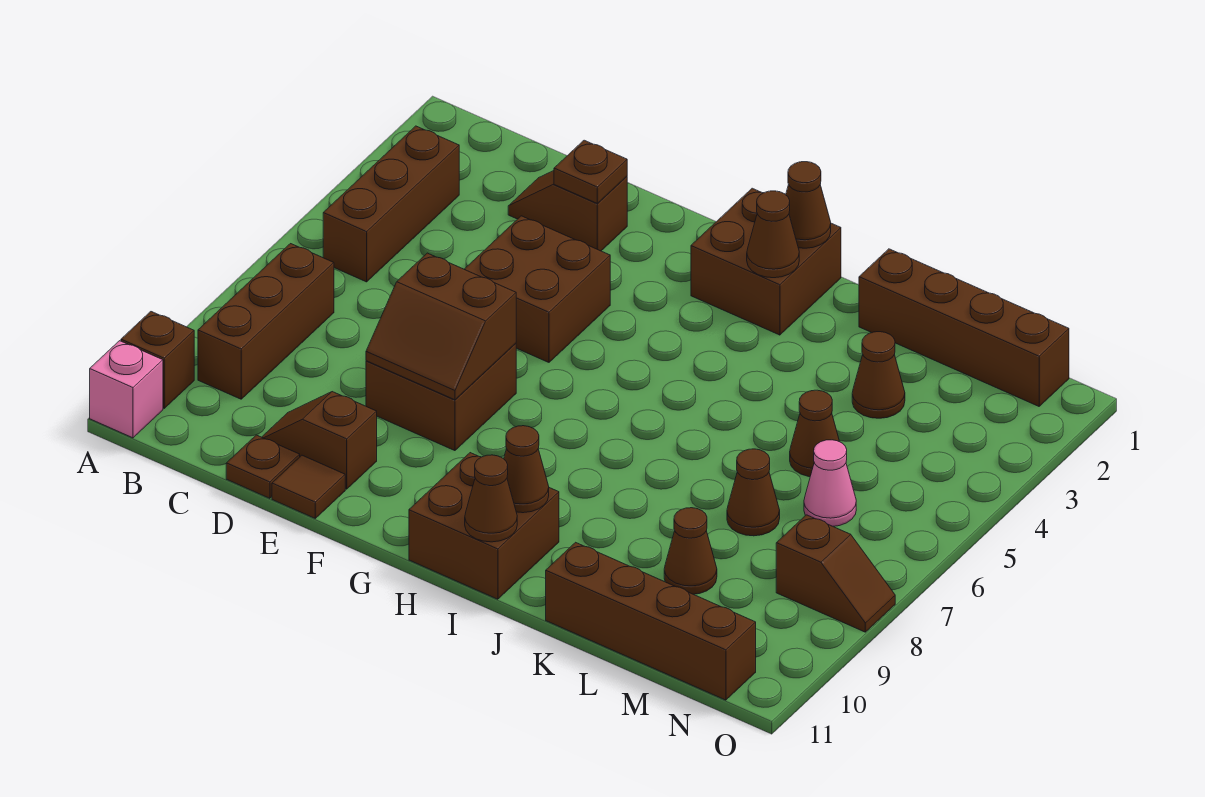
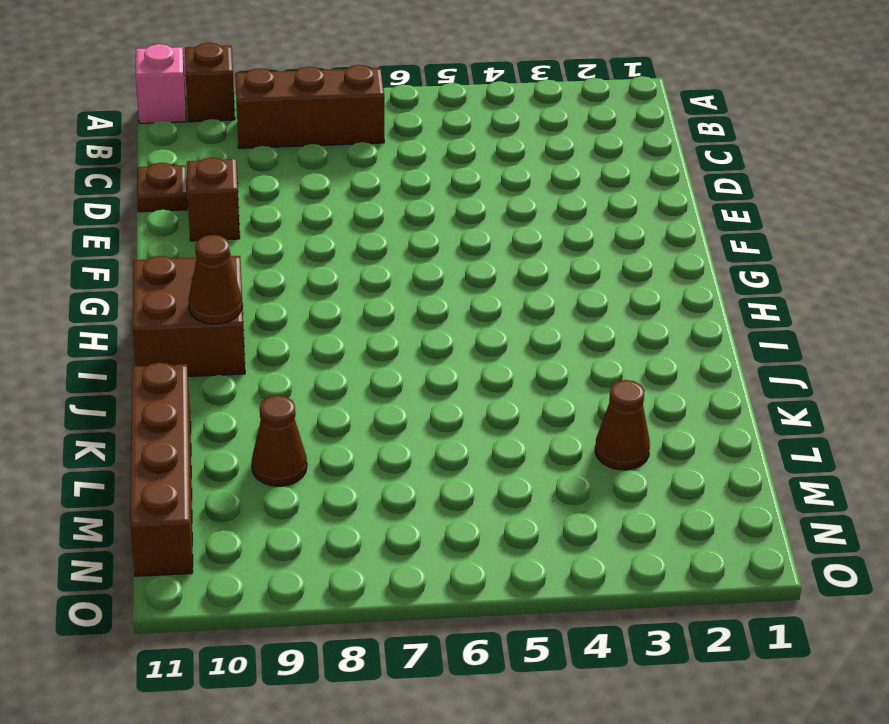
none -> brown brick B3:B5 level 1
none -> brown slope D2:E2 level 1 top E
none -> brown brick E4:F5 level 1

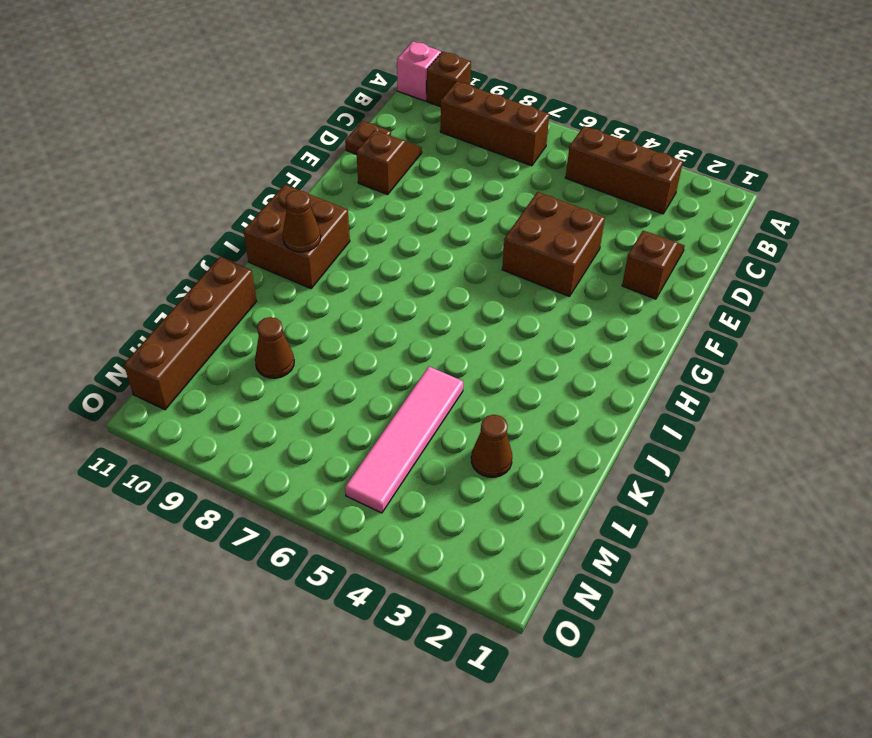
pink tile K5:N5 level 1 -> brown cone L5 level 1
none -> brown brick E7:F8 level 1
none -> brown tile E11 level 1
none -> brown brick H1:I2 level 1

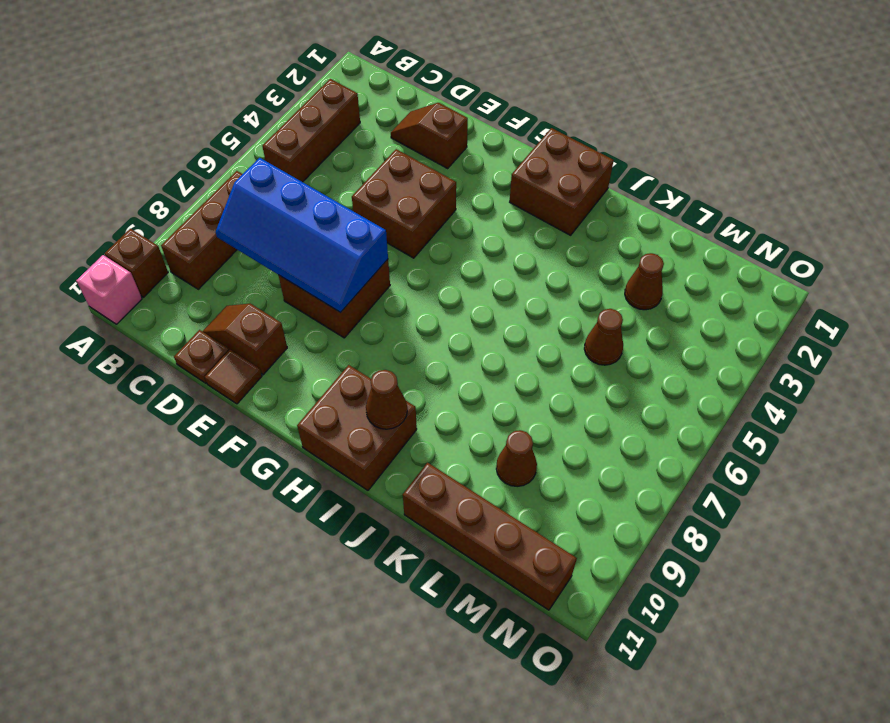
blue slope C7:F8 level 2 top 7 -> brown slope E7:F8 level 2 top 7
none -> brown brick K1:N1 level 1
none -> brown cone L7 level 1
none -> pink cone M6 level 1

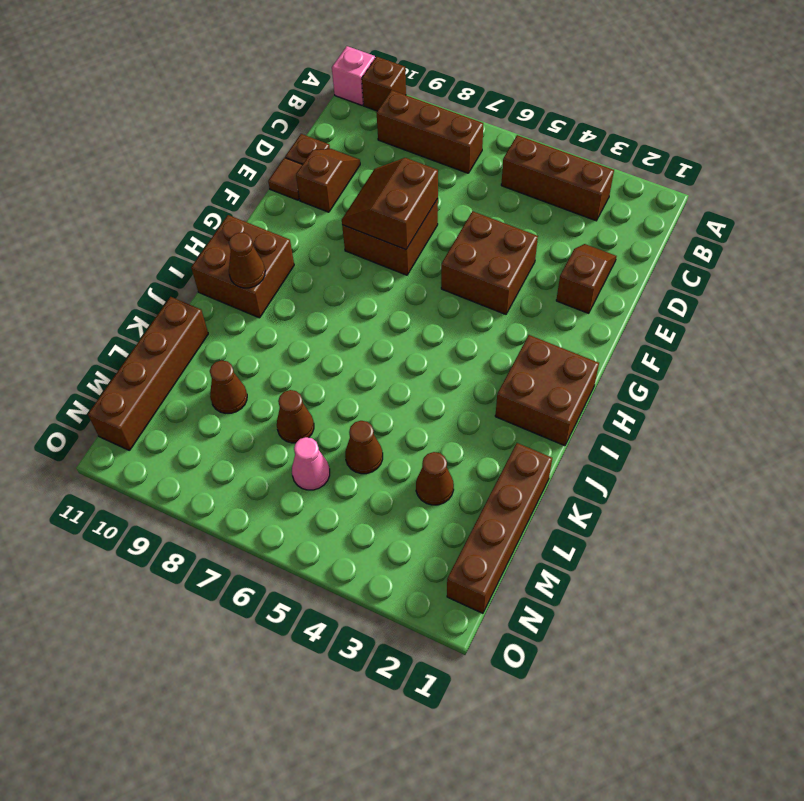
none -> brown slope N8:O8 level 1 top N
none -> brown plate E2 level 2
none -> brown cone I1 level 2

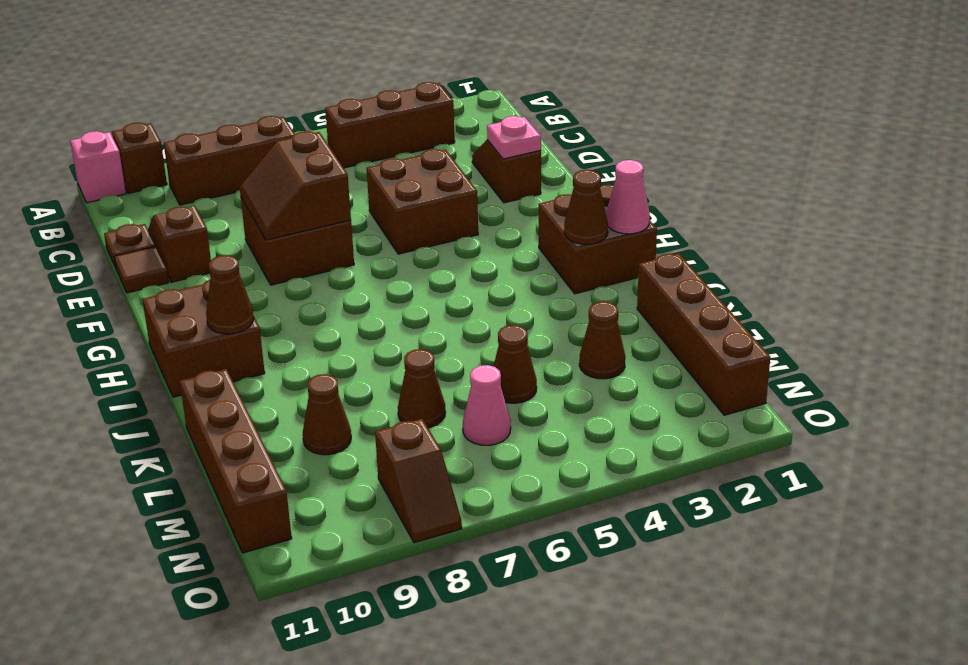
pink plate E2 level 2 -> brown plate E2 level 2
pink cone I1 level 2 -> brown cone I1 level 2
none -> brown cone I11 level 2

